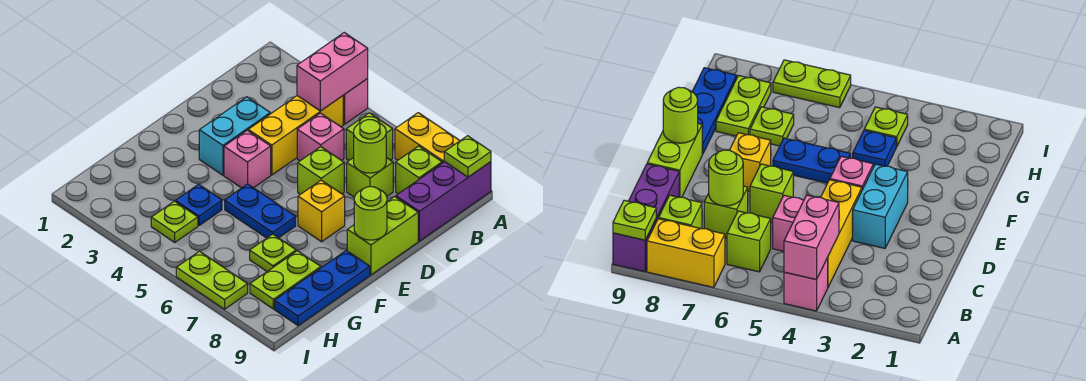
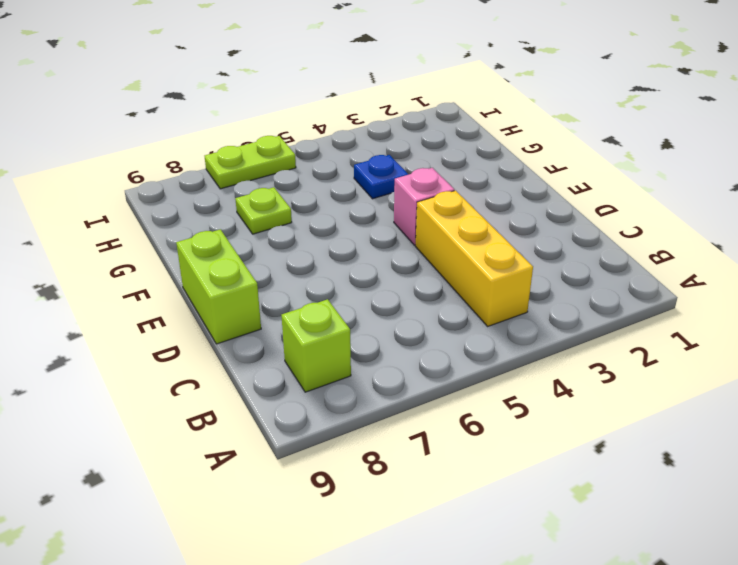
none -> pink brick A4 level 1
none -> yellow brick A7:A8 level 1
none -> purple brick A9:C9 level 1

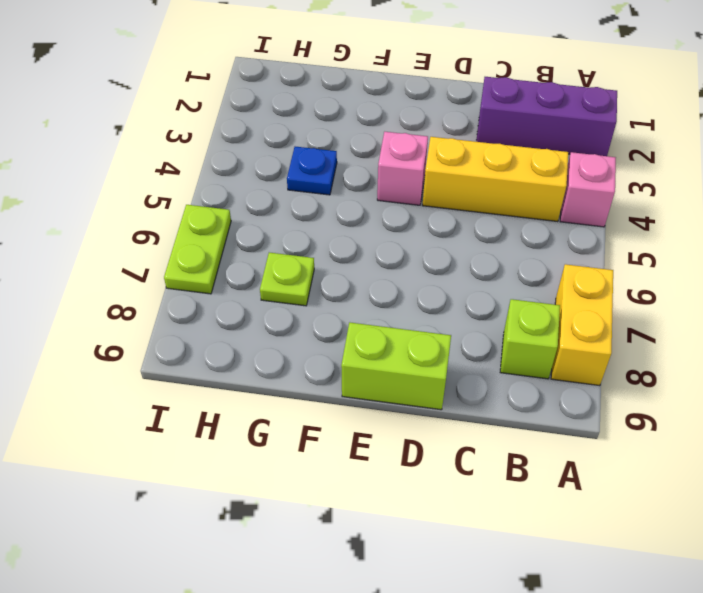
purple brick A2:C2 level 1 -> purple brick A9:C9 level 1
none -> lime brick B6 level 1
none -> pink brick C5 level 1
none -> lime brick C7 level 1

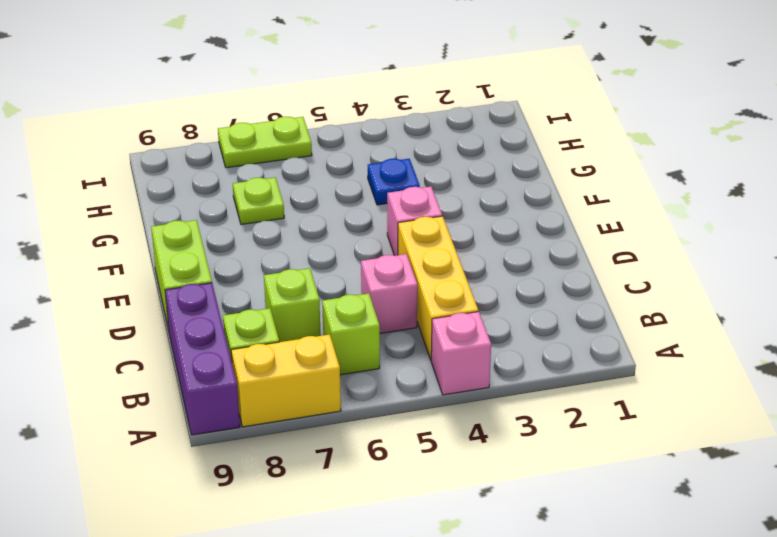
none -> cyan brick D3:E3 level 1
none -> lime brick D6 level 1
none -> yellow brick E7 level 1

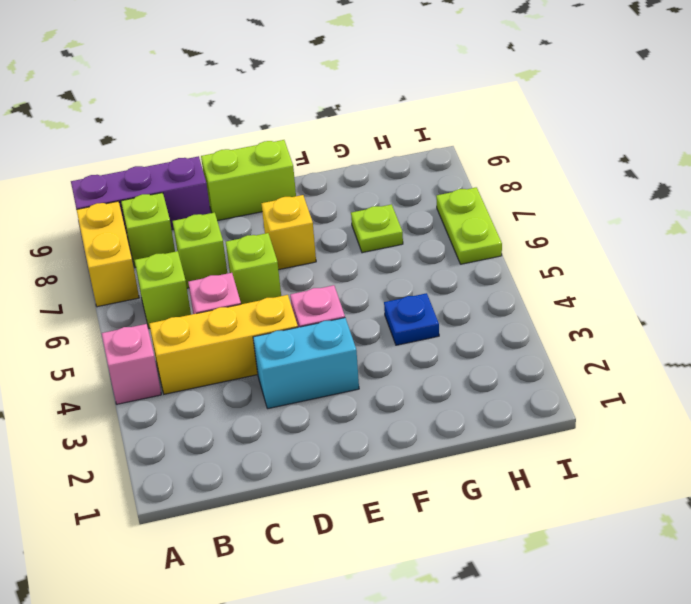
none -> blue plate F5:F6 level 1
none -> blue plate F9:H9 level 1
none -> lime plate G8:H8 level 1

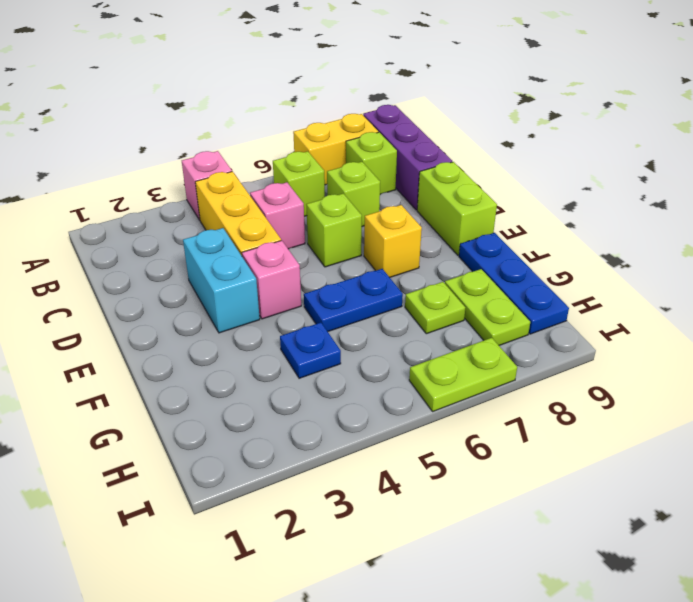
none -> lime plate H4 level 1
none -> pink brick A4:B4 level 2
none -> lime plate A9 level 2

